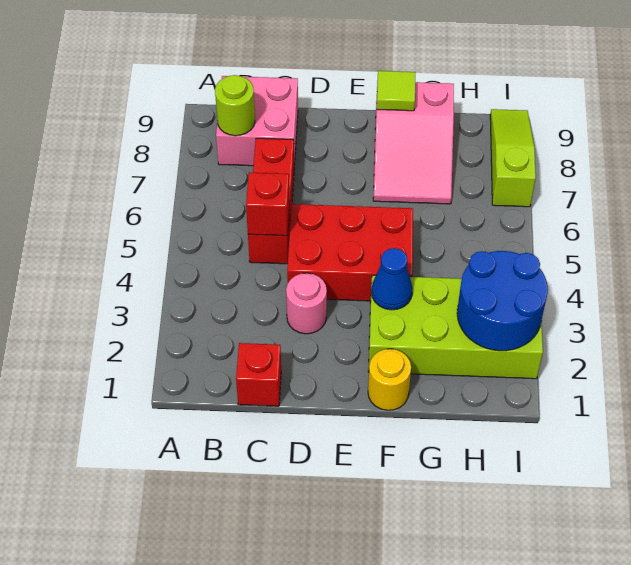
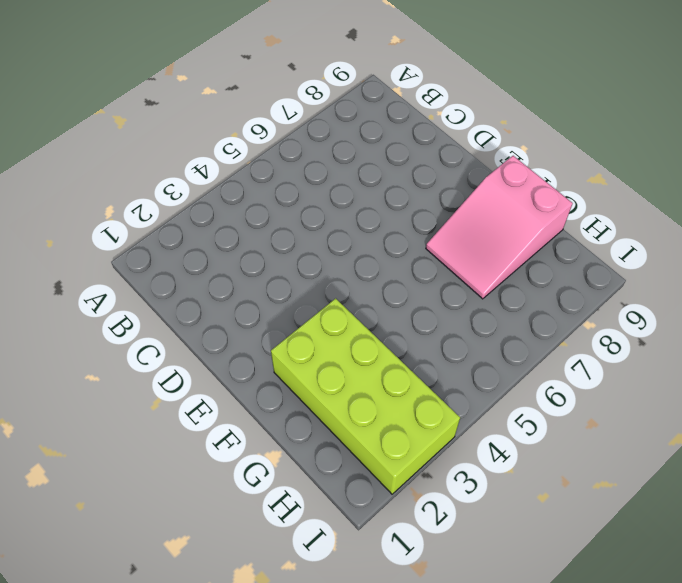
none -> pink brick B8:C9 level 1
none -> red brick C1 level 1
none -> red brick C5:C7 level 1

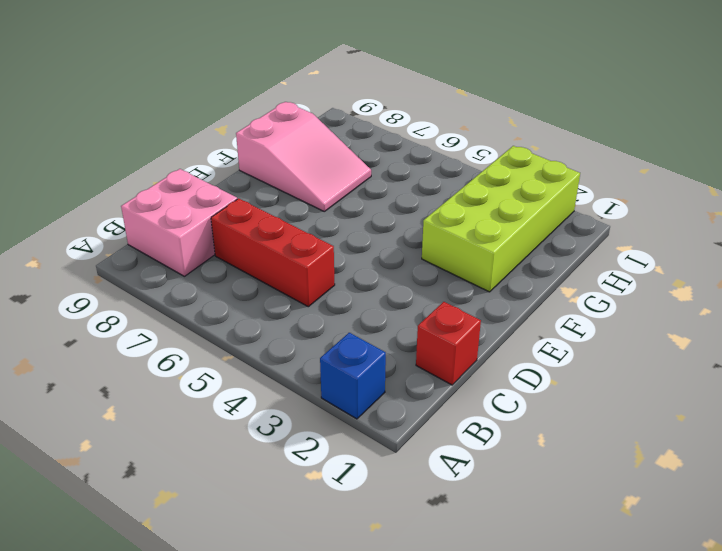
blue brick A2 level 1 -> none
none -> pink round brick D3 level 1
none -> red brick D4:F5 level 1
none -> yellow round brick F1 level 1

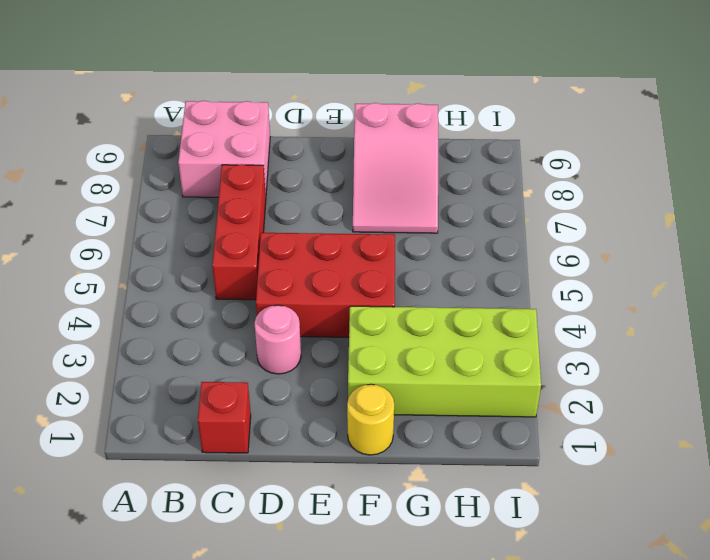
none -> lime slope I7:I9 level 1 top 7
none -> lime round brick B8 level 2
none -> red brick C5 level 2

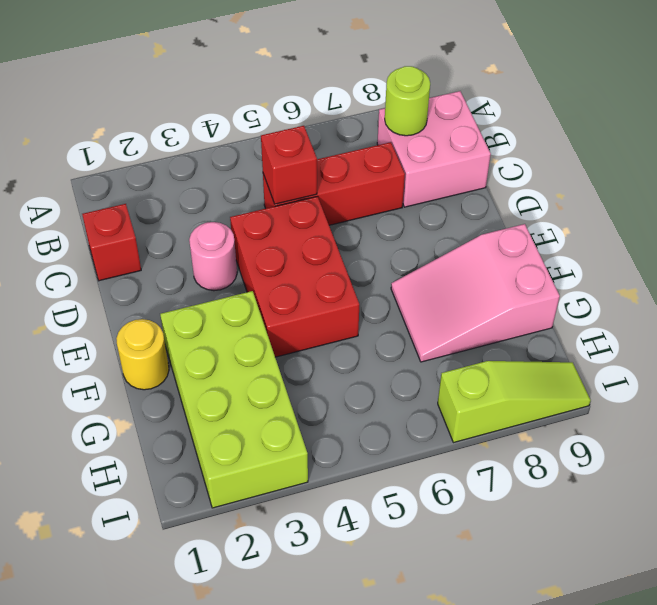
none -> blue cone F3 level 2
none -> lime tile F9 level 2
none -> blue round brick H2:I3 level 2

